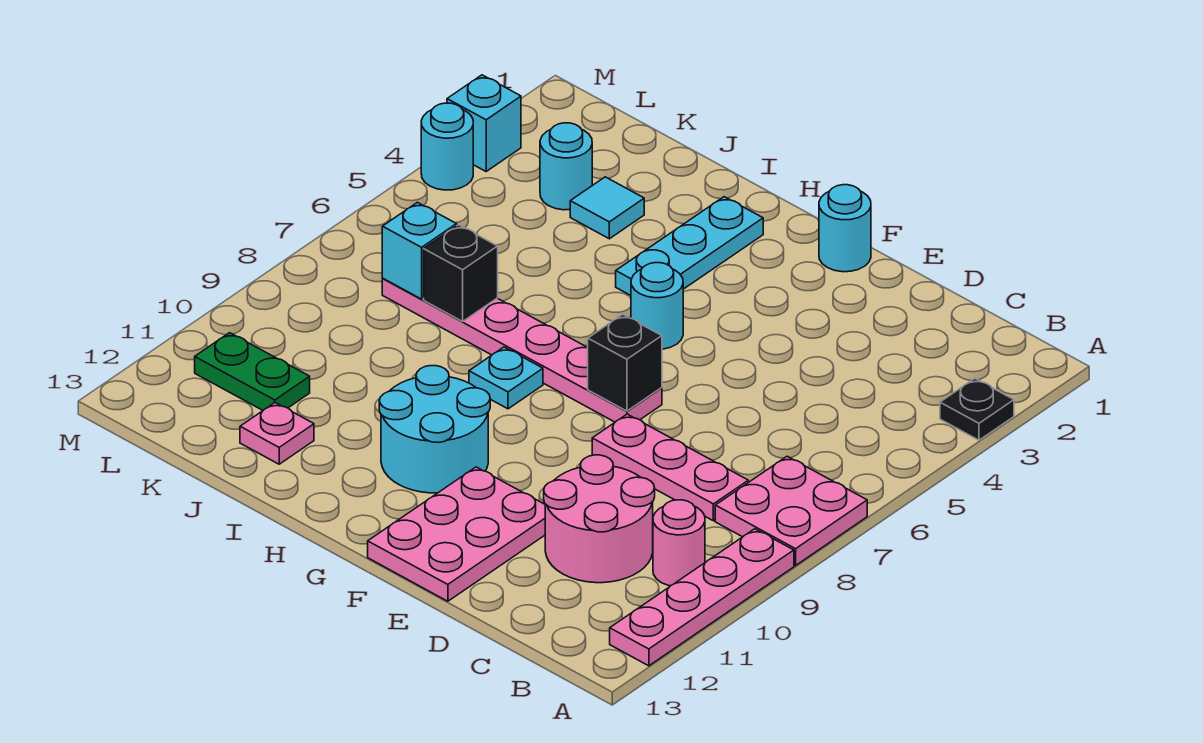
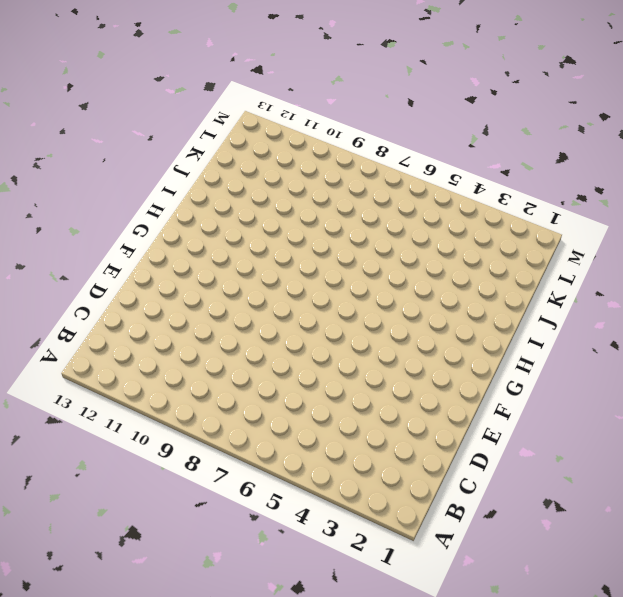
none -> black plate A3 level 1
none -> pink plate A7:B8 level 1
none -> pink plate A9:A12 level 1

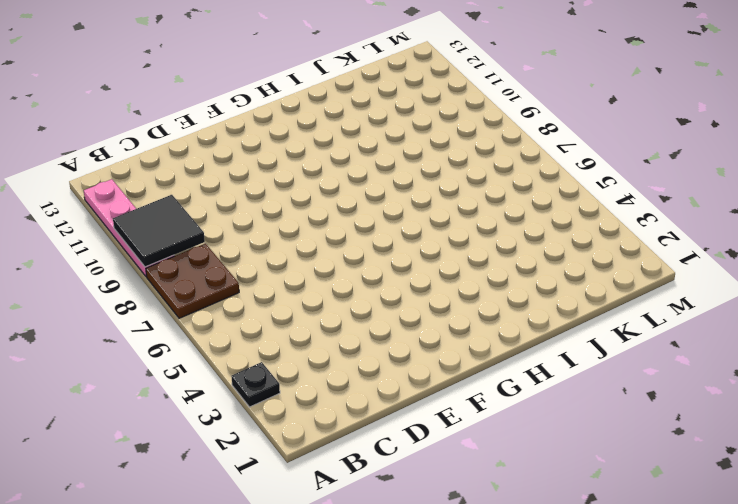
brown plate A7:B8 level 1 -> pink plate A7:B8 level 1
black tile A9:B10 level 2 -> none
none -> pink round brick B10 level 1
none -> pink plate C8:E8 level 1
none -> pink round brick C10:D11 level 1

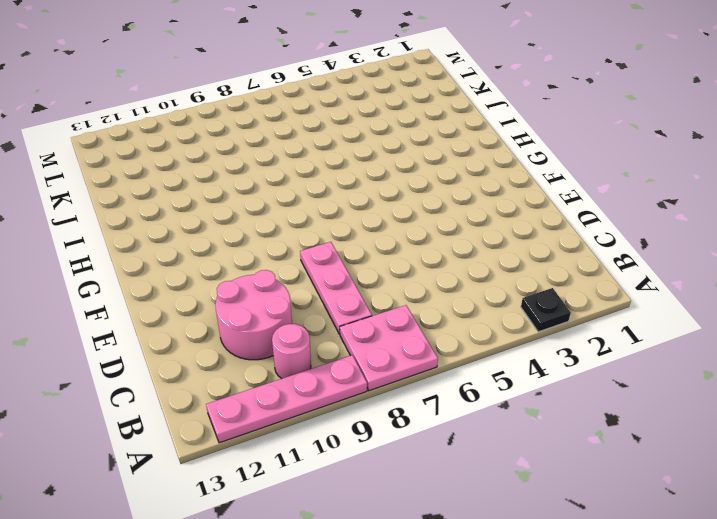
none -> pink plate E11:F13 level 1
none -> cyan round brick F1 level 1
none -> pink plate F7:K7 level 1

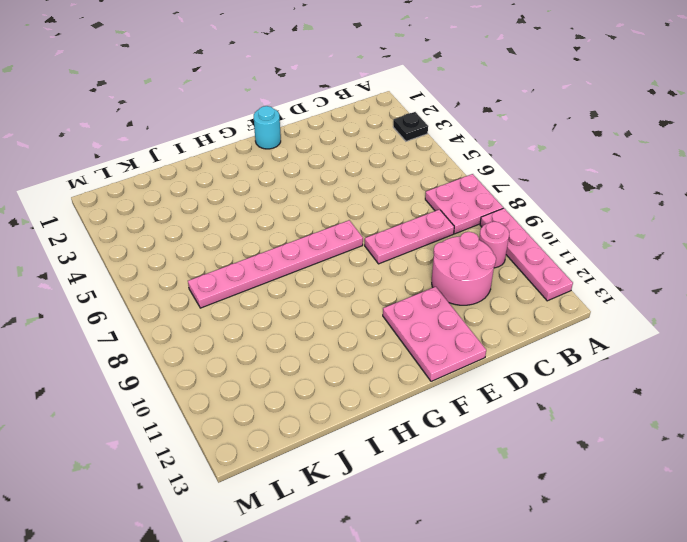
none -> cyan round brick G5 level 1
none -> cyan round brick G10:H11 level 1
none -> cyan plate H2:H4 level 1

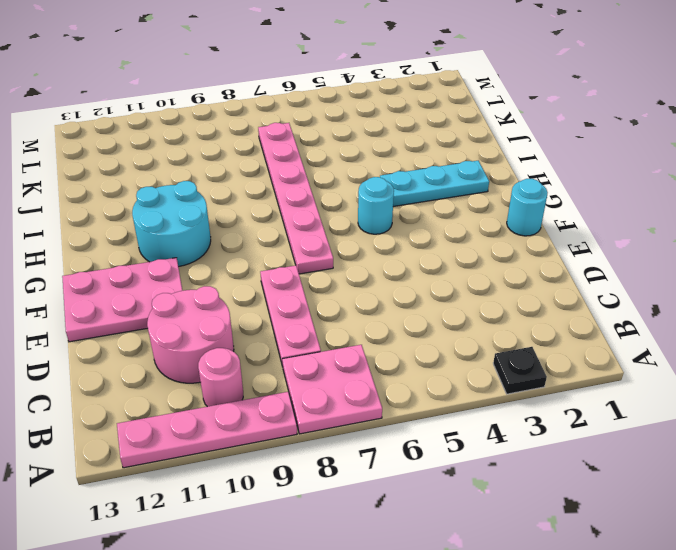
none -> cyan plate H8 level 1
none -> cyan tile J3 level 1
none -> pink plate J12 level 1

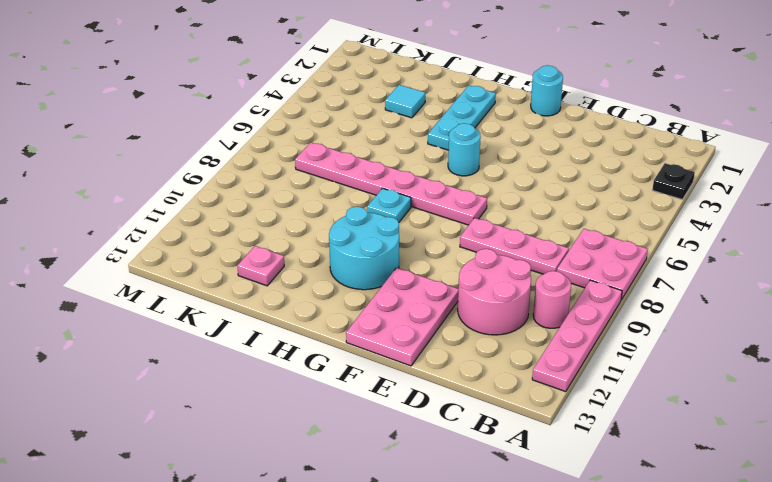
none -> cyan round brick K3 level 1
none -> green plate K11:L11 level 1
none -> cyan brick M3 level 1

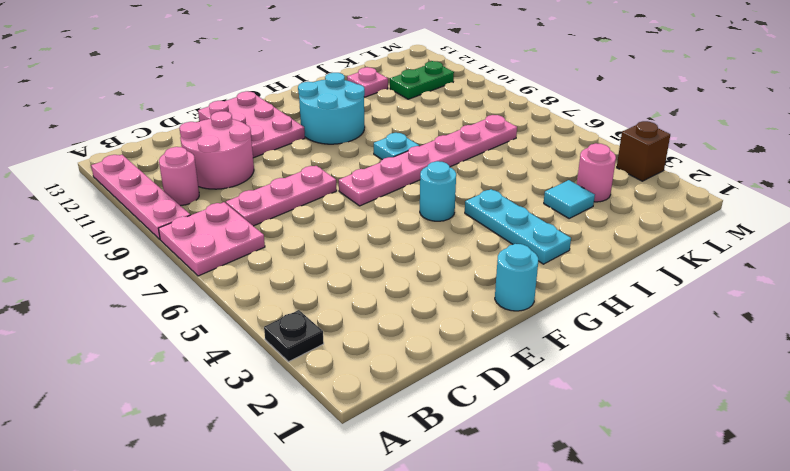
pink round brick K3 level 1 -> cyan round brick K3 level 1
brown brick M3 level 1 -> cyan brick M3 level 1
none -> cyan round brick M4 level 1
none -> black brick F7 level 2
none -> black brick J7 level 2

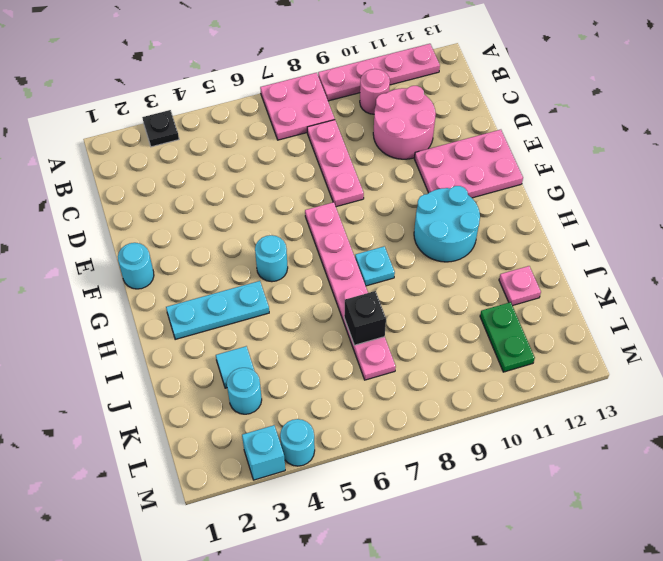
none -> black brick F7 level 2
none -> cyan brick K7 level 2

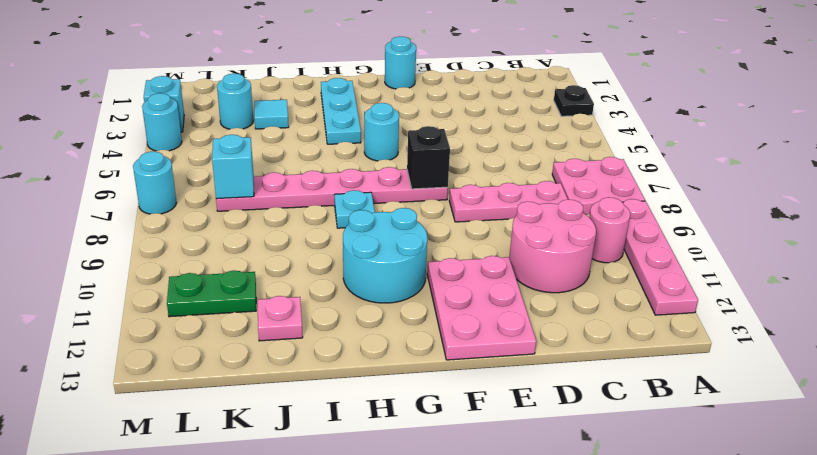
cyan round brick M7 level 1 -> none
none -> black brick J7 level 2

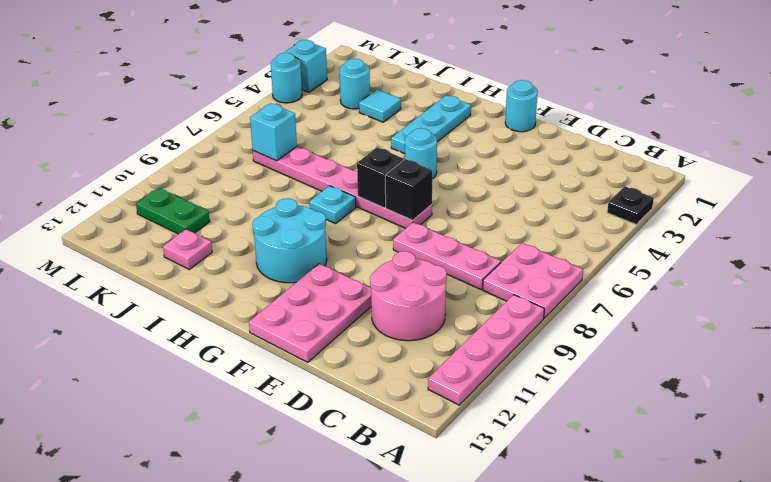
black brick G7 level 2 -> black brick J7 level 2
none -> pink round brick B10 level 1

